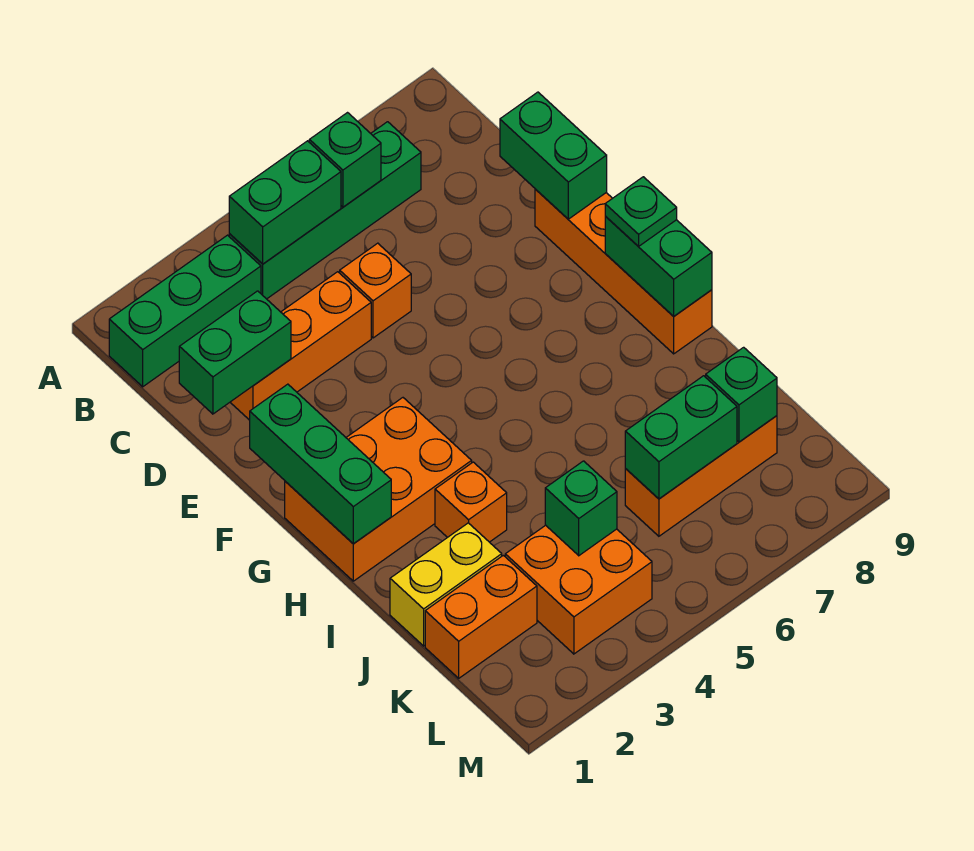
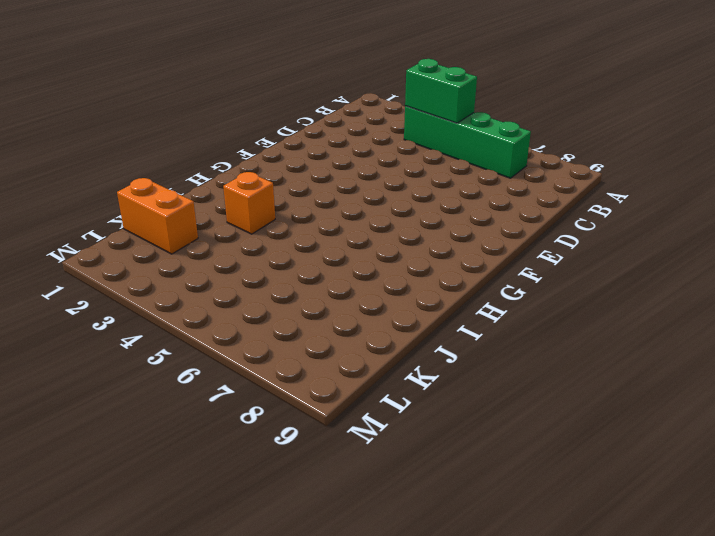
none -> green brick B1:B3 level 1
none -> orange brick D2:D4 level 1
none -> orange brick D5 level 1

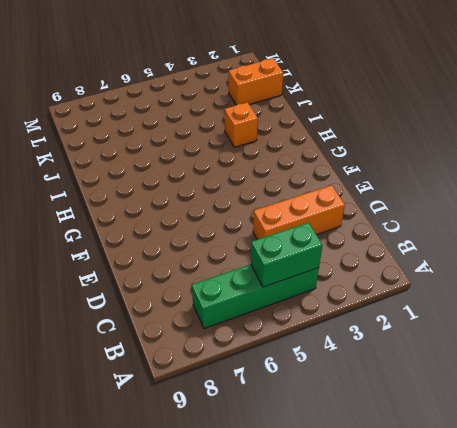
none -> green brick B1:B3 level 1
none -> orange brick D5 level 1
none -> orange brick E9:H9 level 1

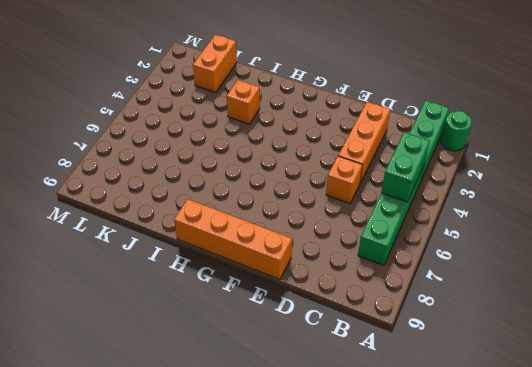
green round brick A1 level 1 -> none
none -> orange brick G1:H3 level 1
none -> yellow brick J1:J2 level 1
none -> orange brick K3:L4 level 1

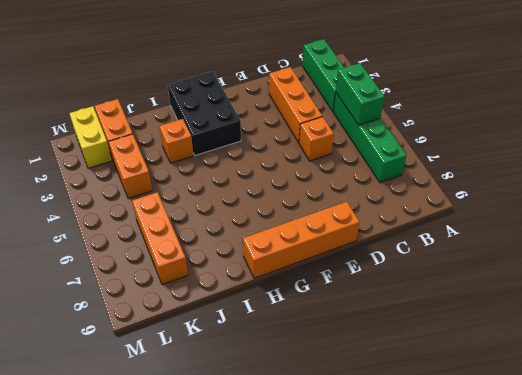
black brick G1:H3 level 1 -> orange brick G1:H3 level 1
orange brick K3:K4 level 1 -> orange brick K3:L4 level 1
yellow brick L1:L2 level 1 -> yellow brick J1:J2 level 1
none -> green brick B6 level 2
none -> green brick D1:D2 level 2
none -> green brick D9:E9 level 2

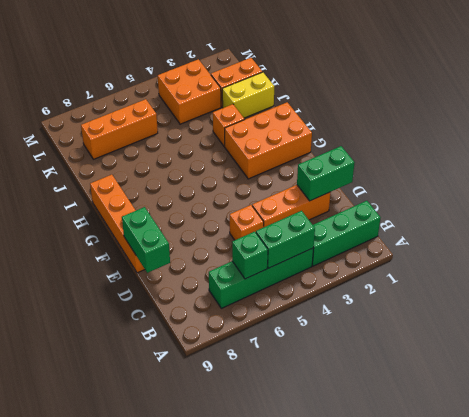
none -> green brick F1:H1 level 2
none -> green brick G9:H9 level 2
none -> green brick K4 level 2

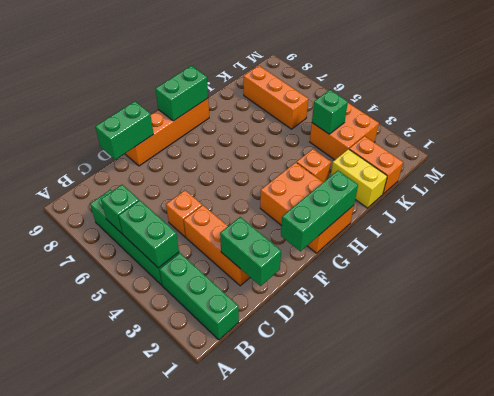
none -> green brick K6:K7 level 2
none -> green brick K8 level 2
none -> green plate G9 level 3

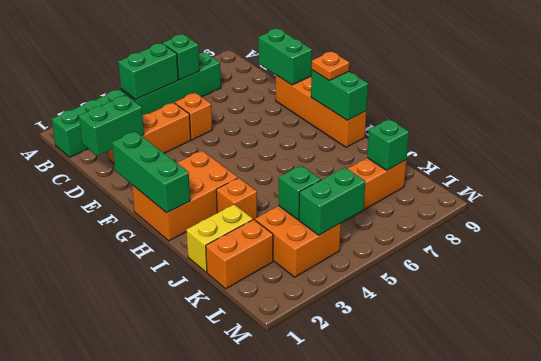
orange plate G9 level 3 -> green plate G9 level 3
green brick L4:L5 level 2 -> green brick K6:K7 level 2

